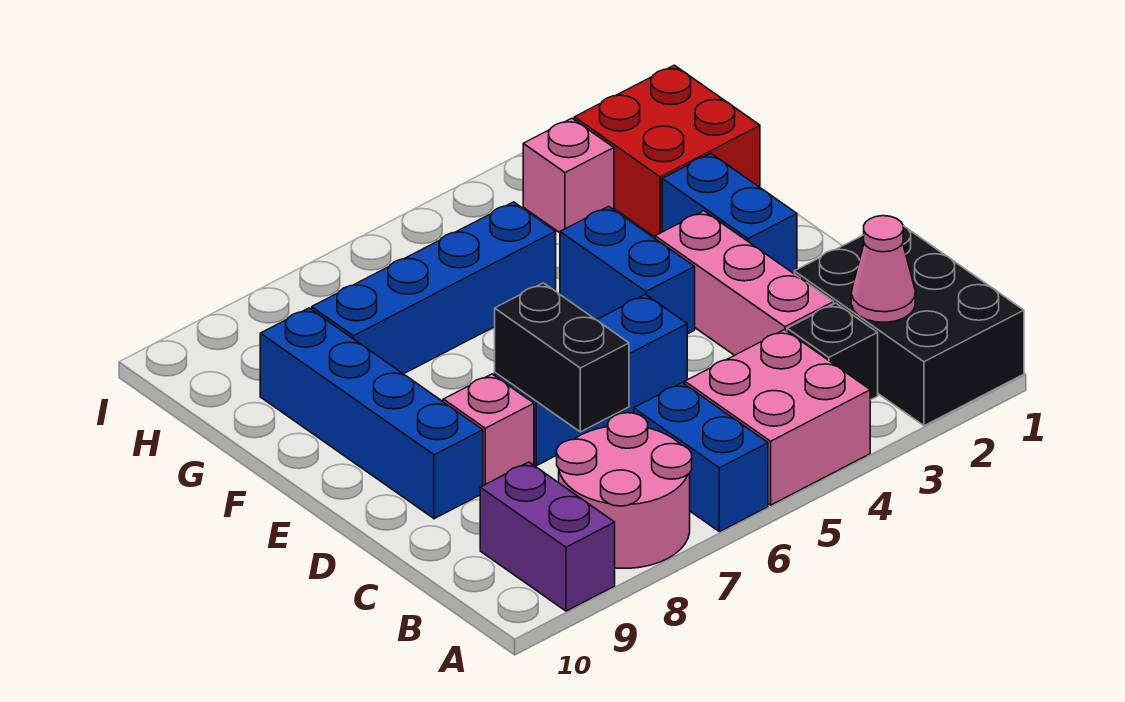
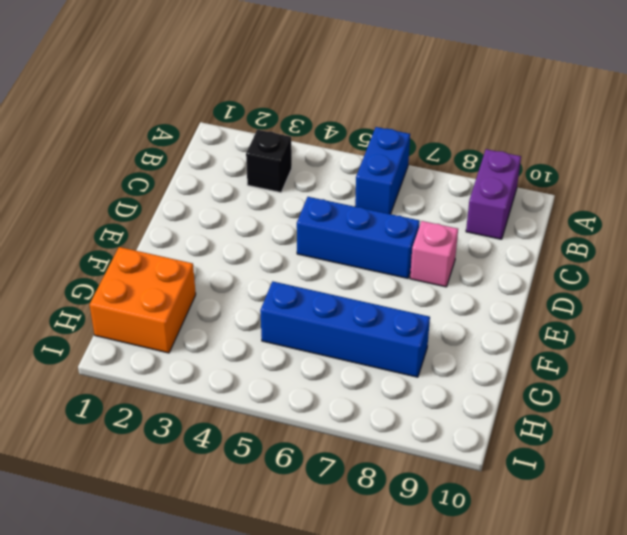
orange brick G1:H2 level 1 -> red brick G1:H2 level 1
none -> black brick A1:C2 level 1
none -> pink brick A4:B5 level 1
none -> pink round brick A7:B8 level 1

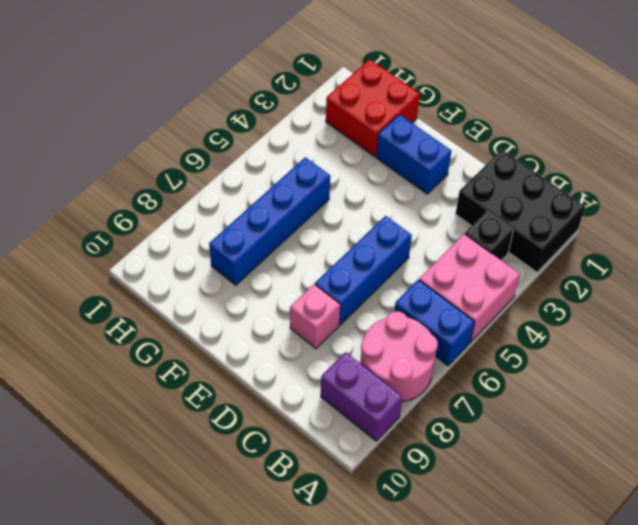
none -> pink brick C3:E3 level 1
none -> blue brick D9:G9 level 1
none -> blue brick E4:F4 level 1

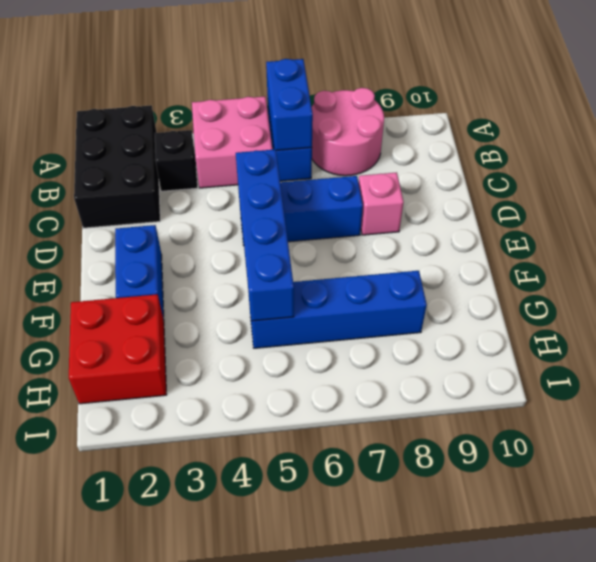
blue brick A6:B6 level 2 -> blue brick E4:F4 level 1
blue brick D5:G5 level 2 -> blue brick D9:G9 level 1
none -> purple brick A9:B9 level 1
none -> pink brick C3:E3 level 1
none -> pink brick H3 level 1

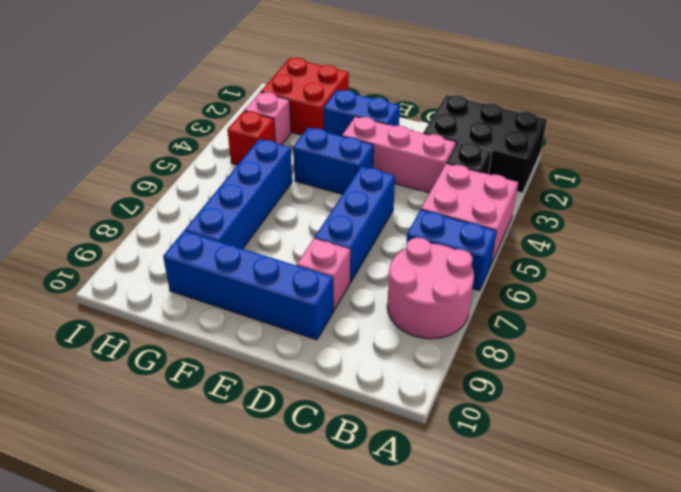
red brick H4 level 1 -> none
none -> purple brick A9:B9 level 1
none -> pink cone B2 level 2
none -> black brick C7:D7 level 2

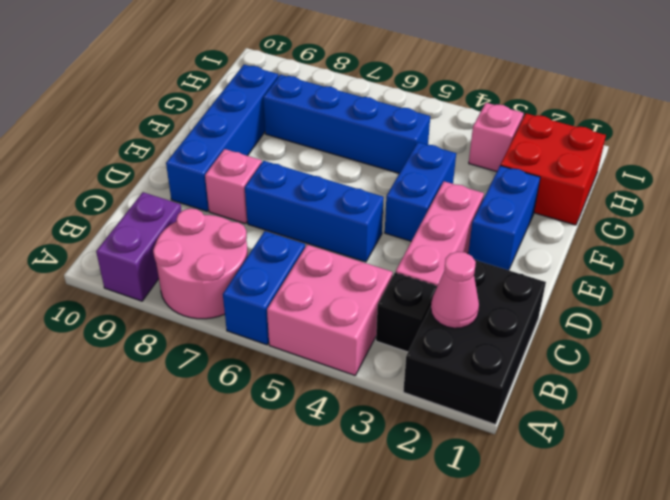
none -> black brick C7:D7 level 2

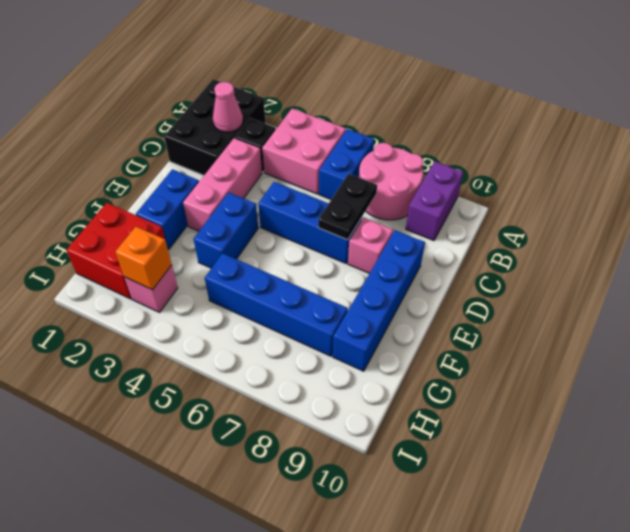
black plate C7:D7 level 2 -> black brick C7:D7 level 2
orange brick H3 level 2 -> none

